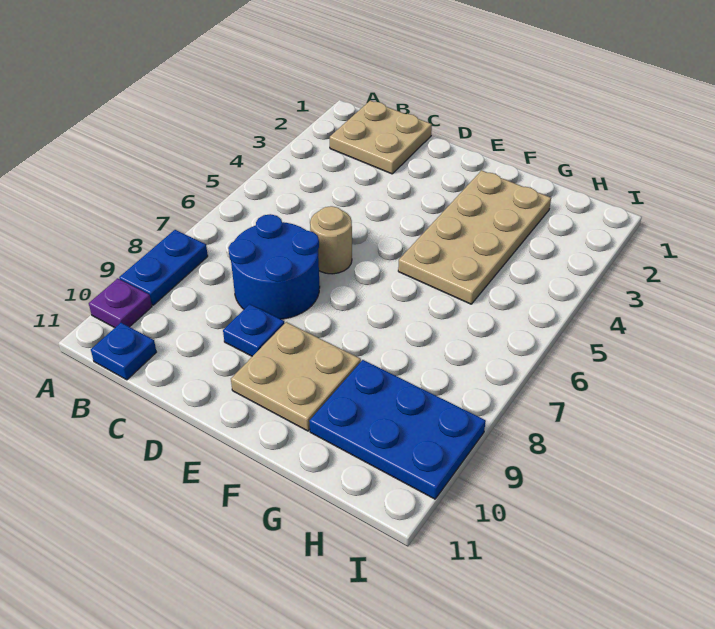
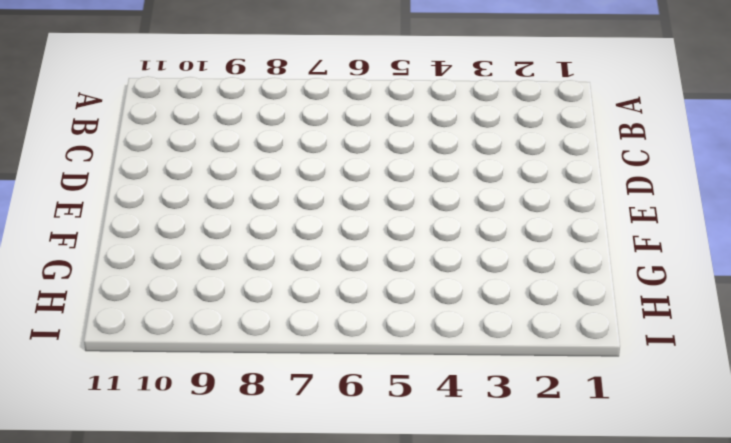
none -> blue plate A8:A9 level 1
none -> purple plate A10 level 1

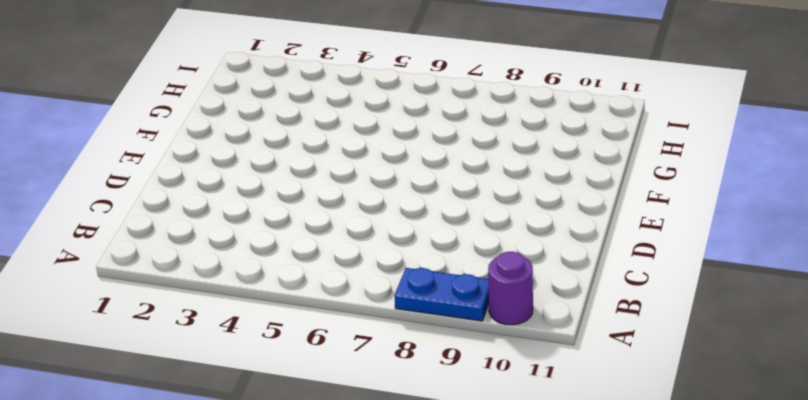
purple round brick A10 level 1 -> purple plate A10 level 1
none -> tan plate B1:C2 level 1
none -> blue plate B11 level 1

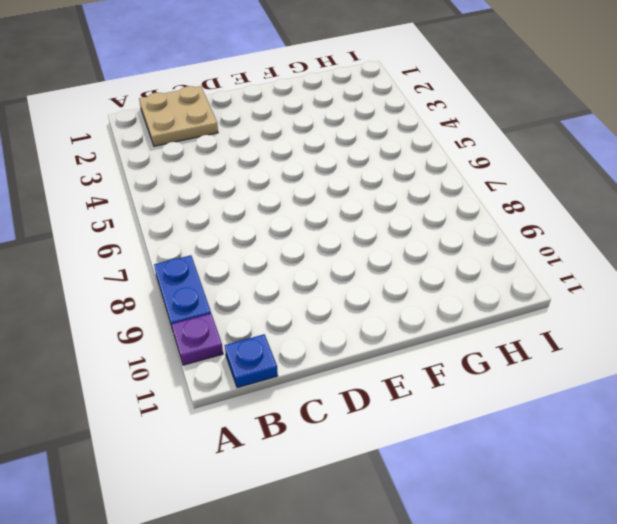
none -> blue round brick C7:D8 level 1
none -> tan round brick D6 level 1

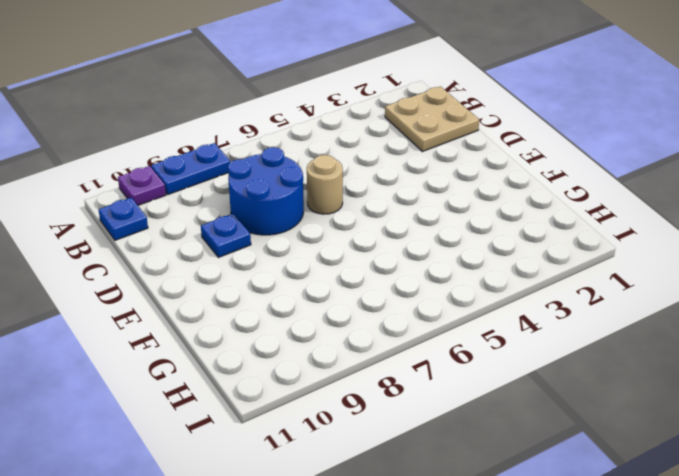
none -> tan plate E9:F10 level 1
none -> tan plate F2:G5 level 1

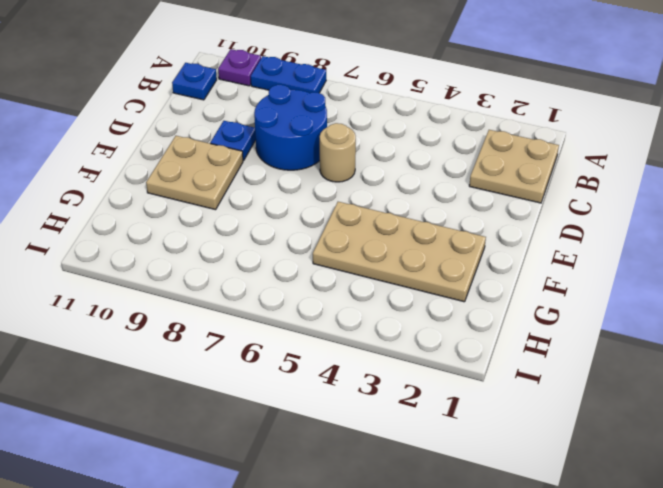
none -> blue plate G9:I10 level 1

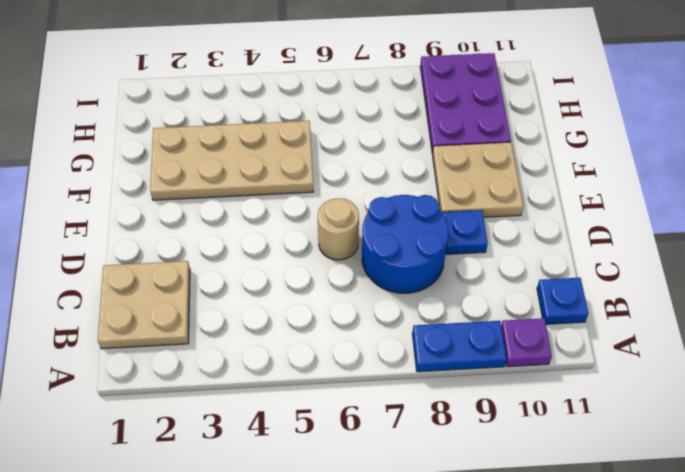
purple plate G9:I10 level 1 -> blue plate G9:I10 level 1

